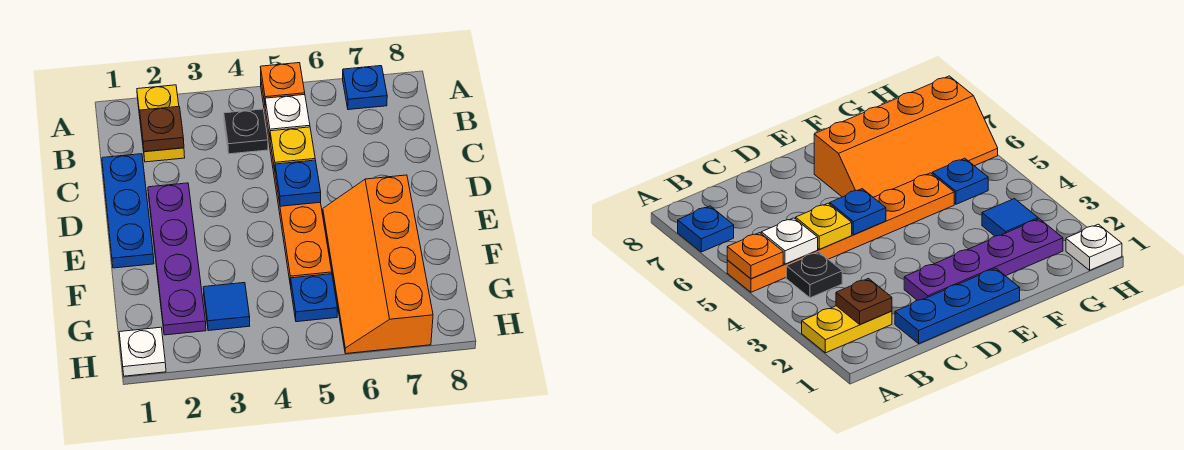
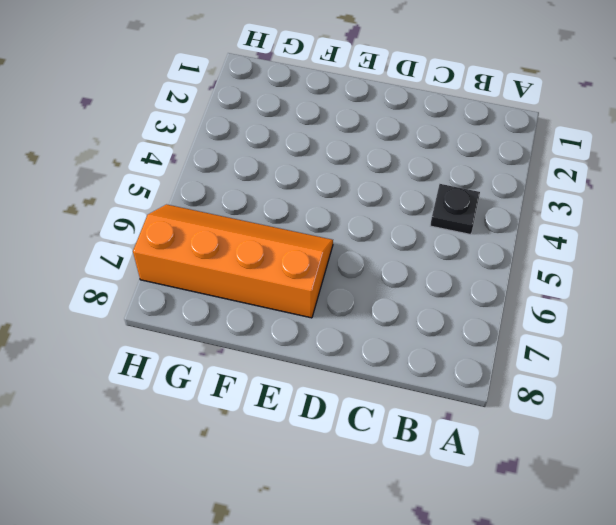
none -> yellow plate A2:B2 level 1
none -> orange plate A5:F5 level 1
none -> blue plate A7 level 1

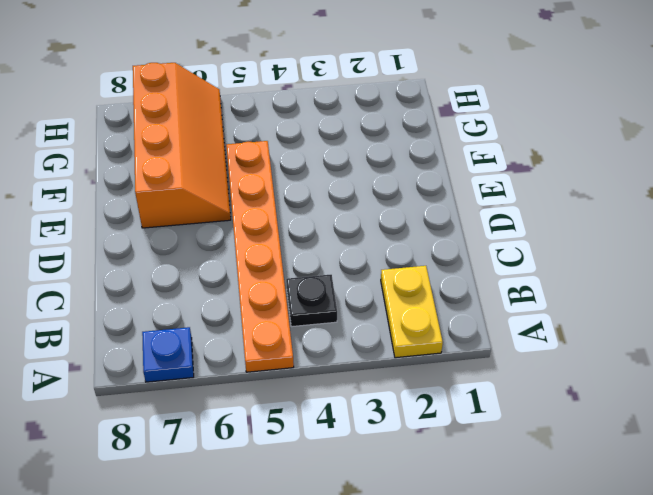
none -> blue plate C1:E1 level 1
none -> purple plate D2:G2 level 1
none -> blue tile G3 level 1

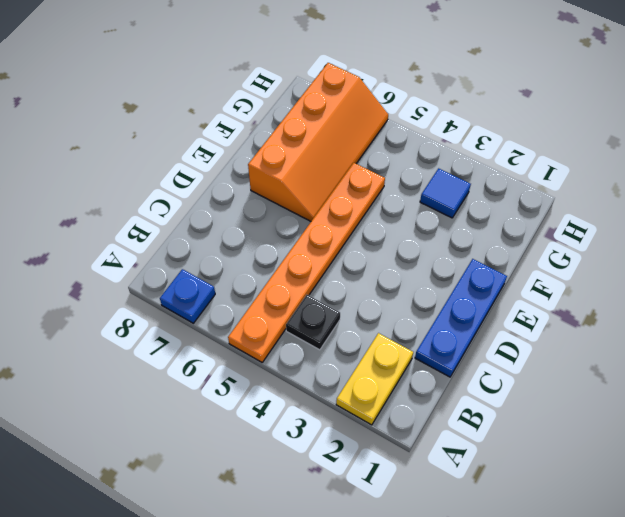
none -> purple plate D2:G2 level 1
none -> blue plate G5 level 1
none -> white plate H1 level 1

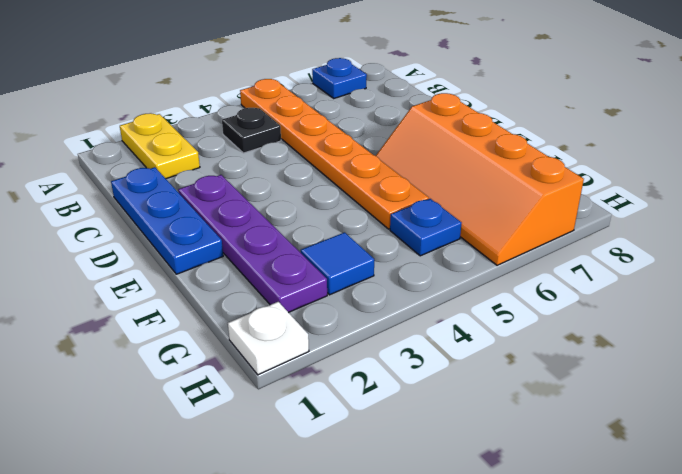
none -> orange plate A5 level 2
none -> brown plate B2 level 2
none -> white plate B5 level 2

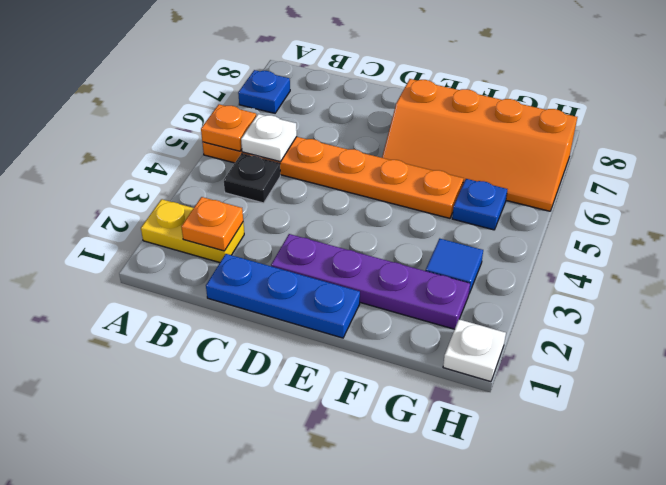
orange plate B2 level 2 -> brown plate B2 level 2
none -> yellow plate C5 level 2
none -> blue plate D5 level 2

